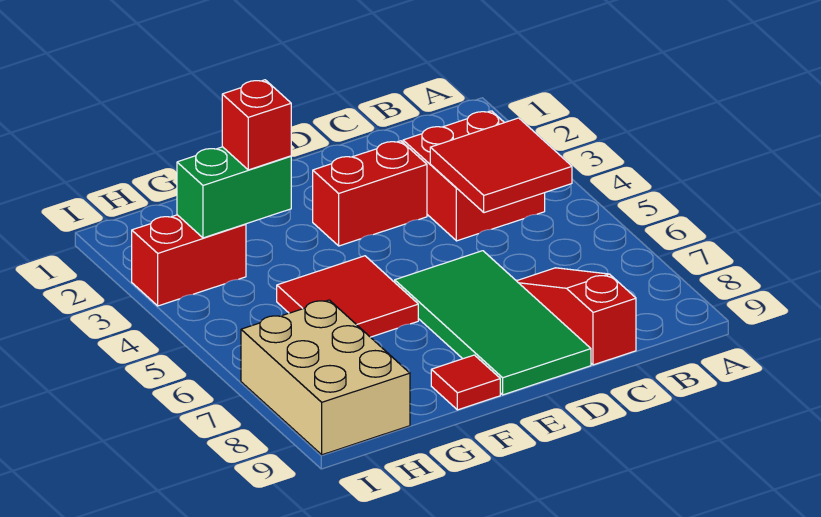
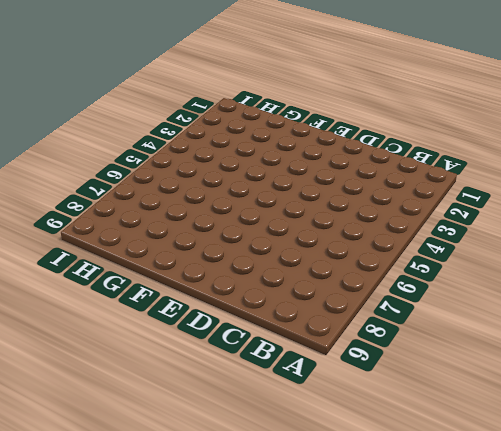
none -> red brick B3:C4 level 1
none -> red slope C7:C9 level 1 top 9

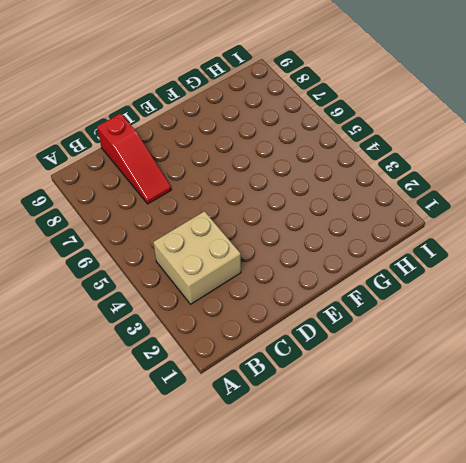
tan brick B3:C4 level 1 -> red brick B3:C4 level 1
none -> red brick D3:E3 level 1
none -> green tile D6:E9 level 1

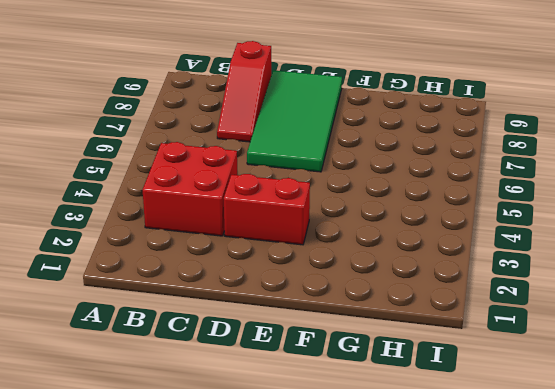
none -> red tile F5:G6 level 1
none -> red tile F9 level 1

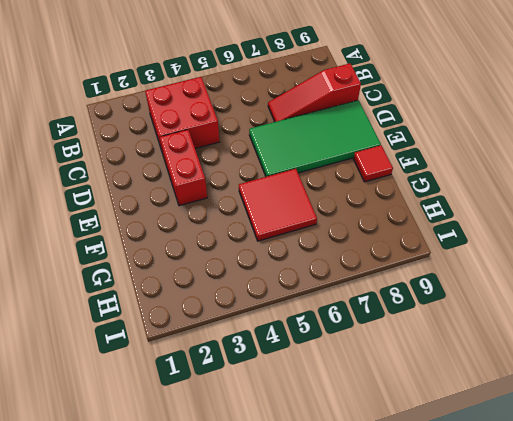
none -> red brick H3:I3 level 1
none -> tan brick H7:I9 level 1

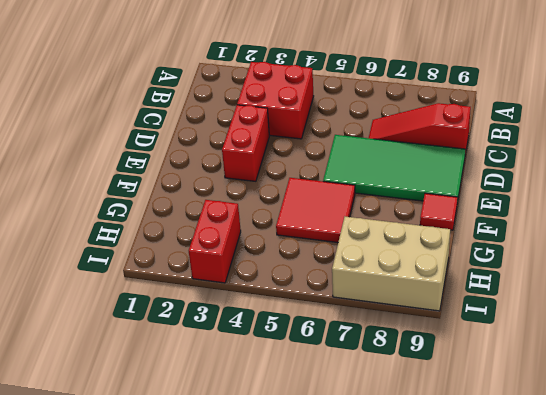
none -> red tile B4:C5 level 2
none -> green brick G3:H3 level 2

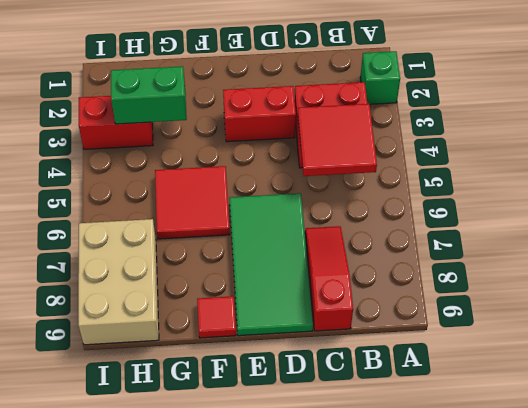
green brick A2 level 1 -> none
none -> red brick G3 level 3

